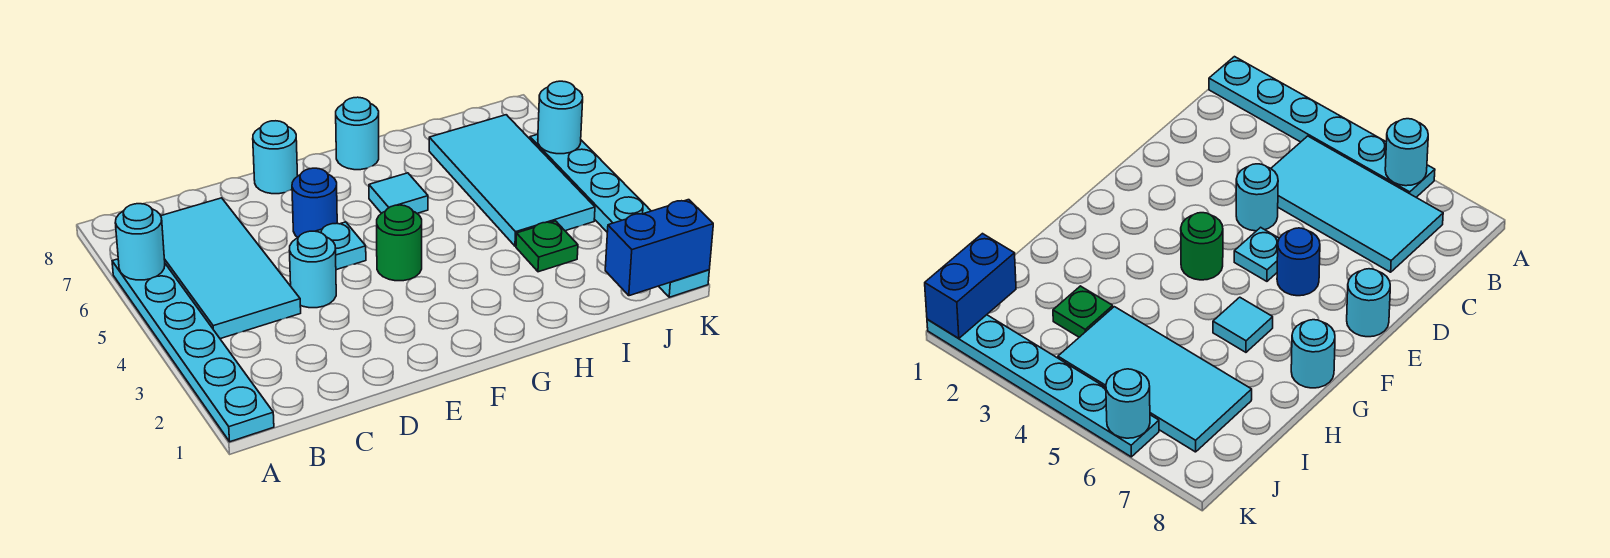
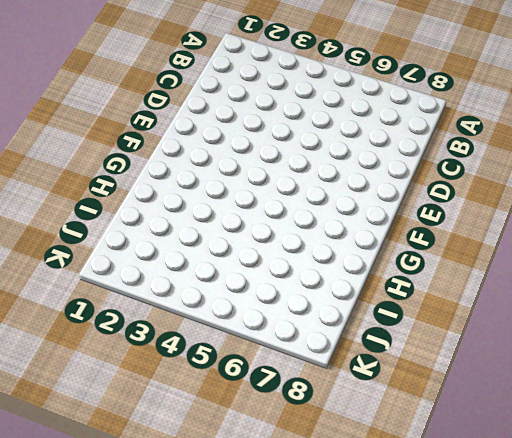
none -> cyan plate A1:A6 level 1
none -> cyan tile B4:C7 level 1
none -> cyan round brick D4 level 1

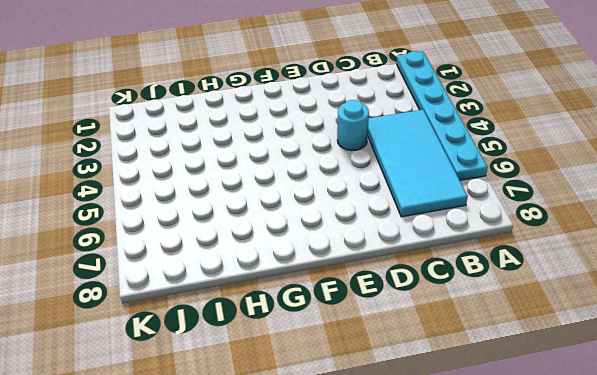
none -> cyan plate E5 level 1
none -> blue round brick E6 level 1
none -> cyan round brick E8 level 1

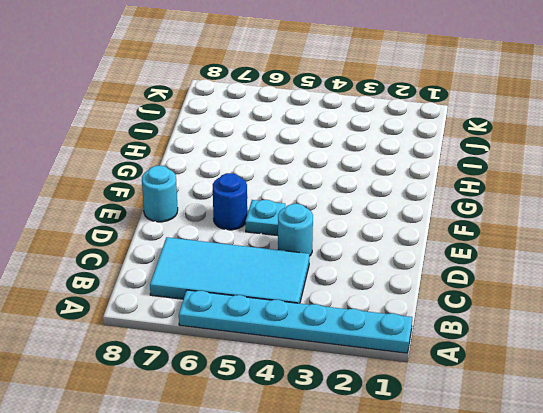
none -> green round brick F4 level 1
none -> cyan tile G6 level 1
none -> cyan round brick G8 level 1

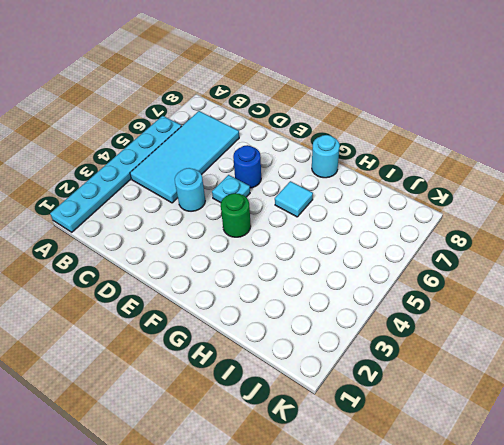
none -> cyan round brick E8 level 1
none -> green plate I3 level 1
none -> cyan tile I4:J7 level 1

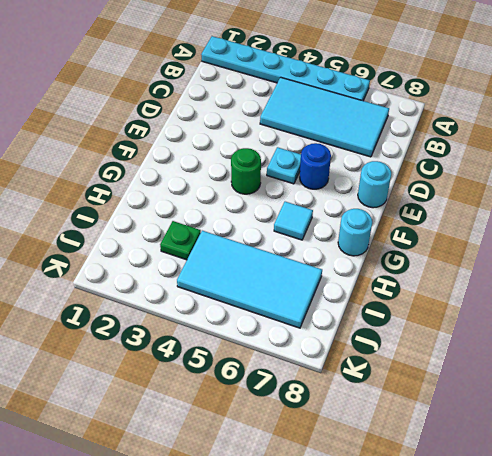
none -> cyan round brick D4 level 1
none -> cyan plate K1:K6 level 1
none -> cyan round brick A6 level 2

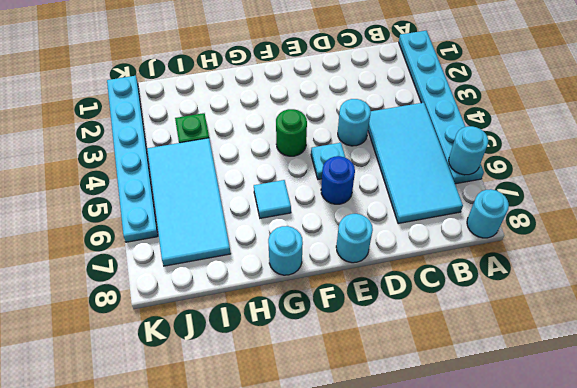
cyan round brick A8 level 1 -> cyan round brick K6 level 2
none -> blue brick J1:K1 level 2

